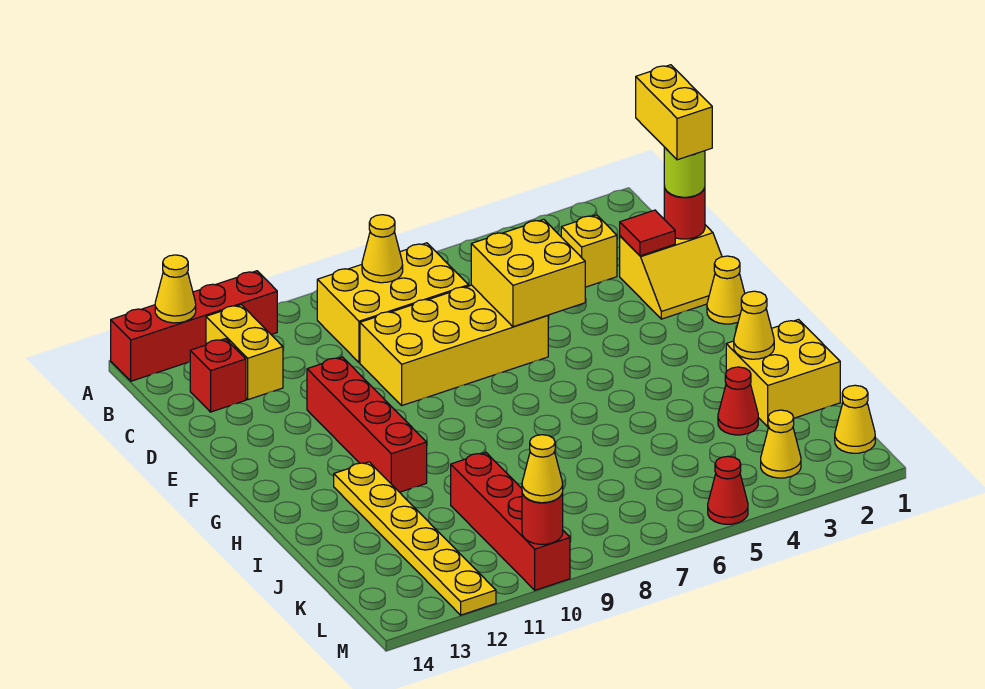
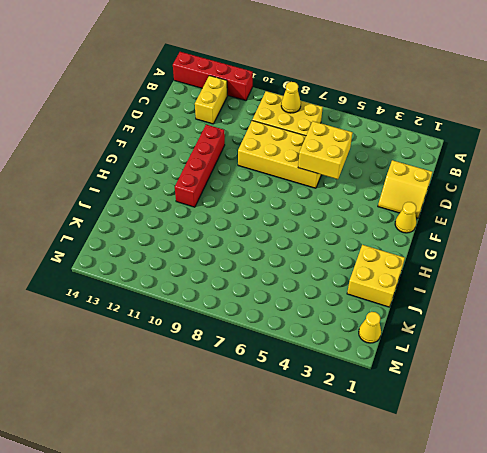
none -> yellow brick C3 level 1
none -> red brick C13 level 1
none -> yellow plate H12:M12 level 1

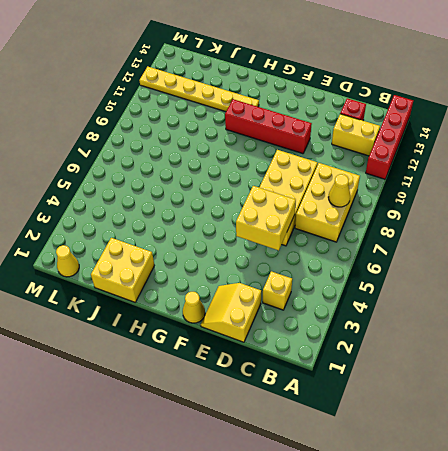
none -> red cone J3 level 1
none -> red brick J10:M10 level 1
none -> yellow cone L3 level 1

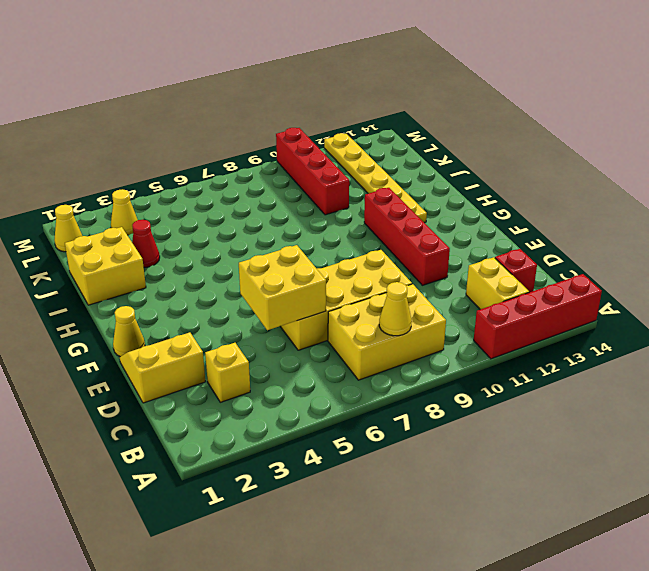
none -> red cone M5 level 1
none -> yellow cone A13 level 2
none -> red round brick D1 level 2

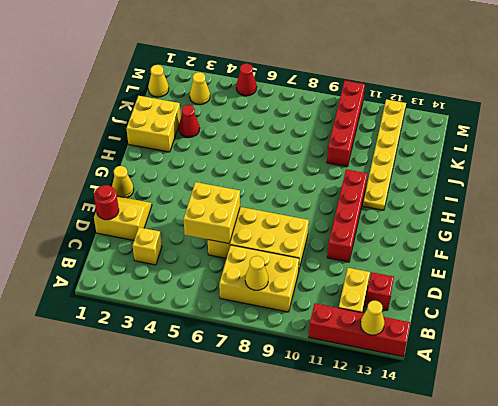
none -> red tile D2 level 2
none -> yellow cone I2 level 2
none -> red round brick M10 level 2

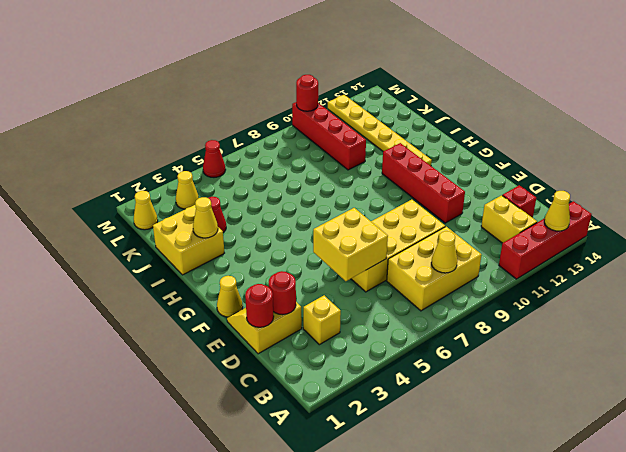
red round brick D2 level 2 -> red tile D2 level 2
none -> lime round brick D1 level 3
none -> yellow cone M10 level 3
none -> yellow brick C1:D1 level 4

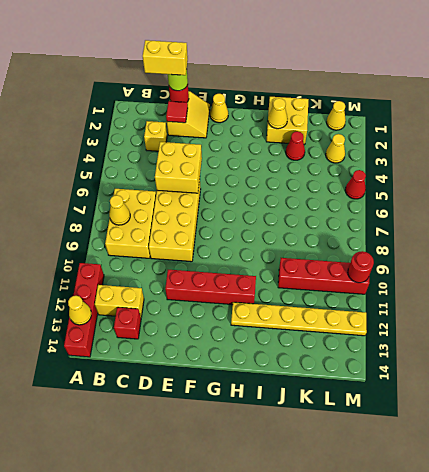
none -> yellow cone M10 level 3

